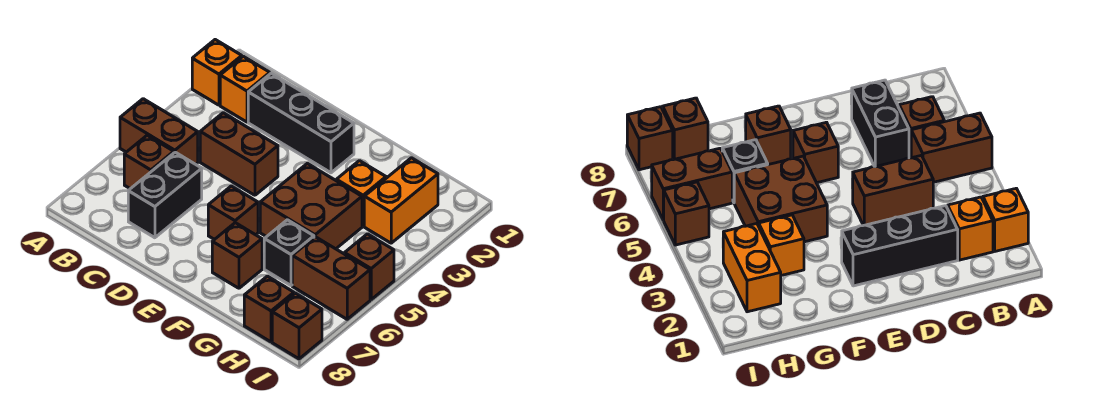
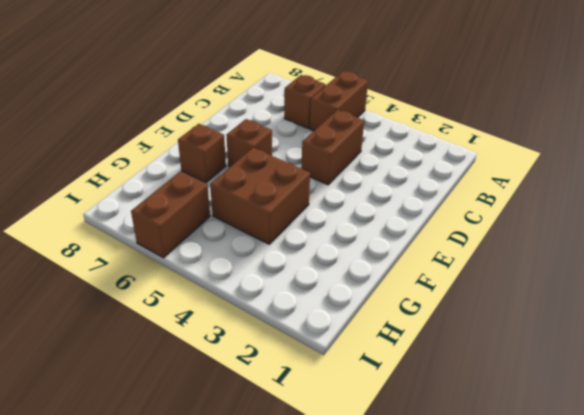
none -> orange brick A2 level 1
none -> orange brick B2 level 1
none -> black brick C2:E2 level 1

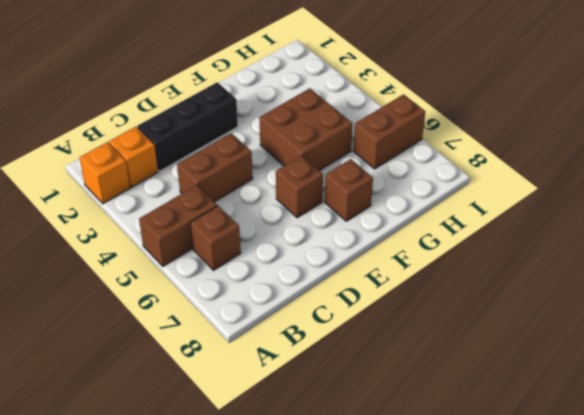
none -> black brick C6:C7 level 1
none -> orange brick G3 level 1
none -> black brick G6 level 1

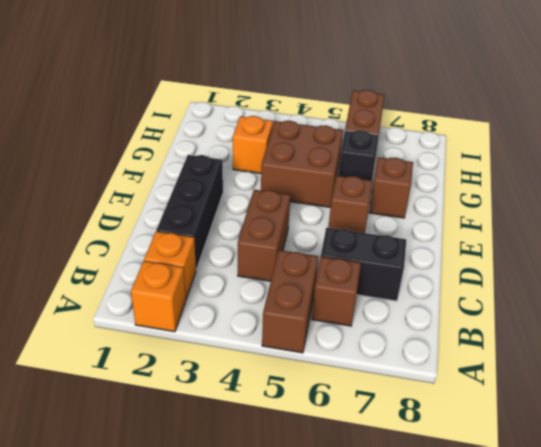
none -> orange brick H2:H3 level 1
none -> brown brick H8 level 1
none -> brown brick I5 level 1

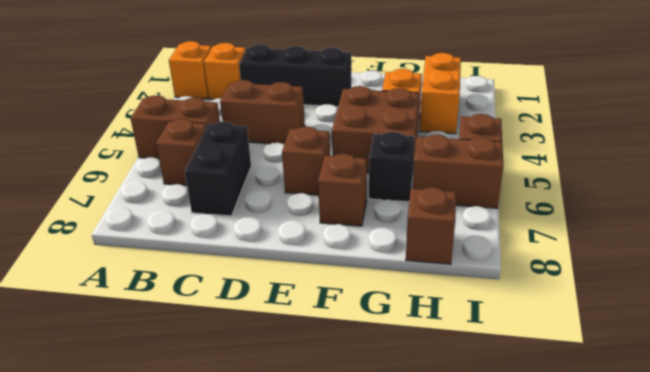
none -> brown brick I8 level 1

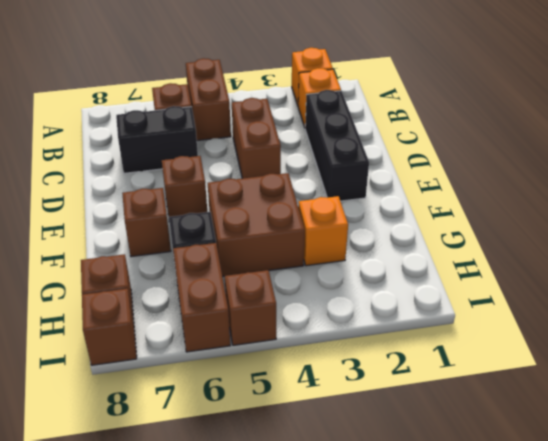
none -> orange brick H2:H3 level 1

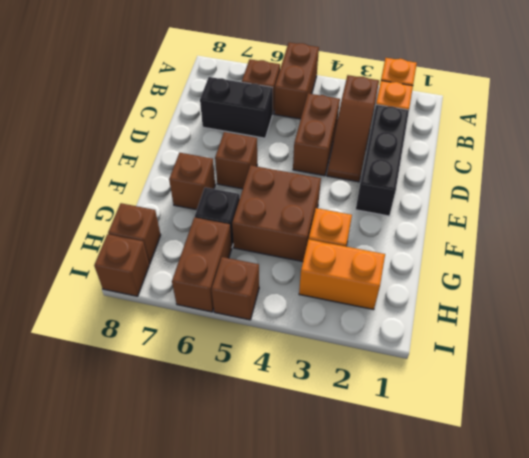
brown slope B3:D3 level 1 top B -> none

